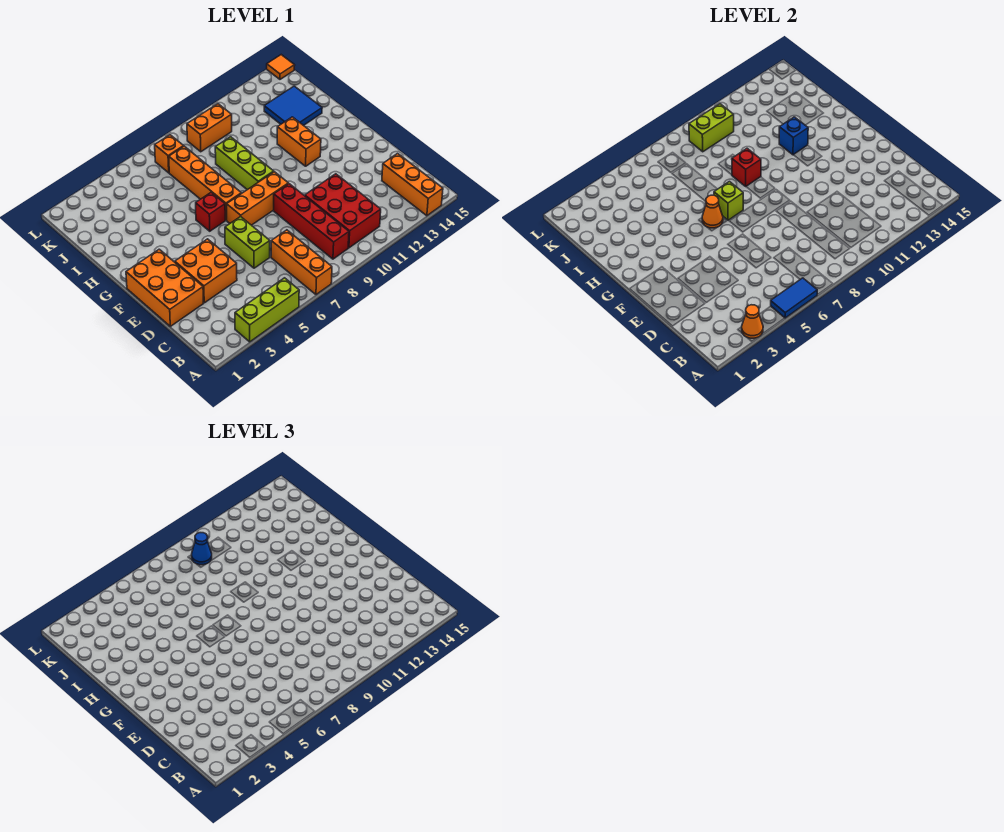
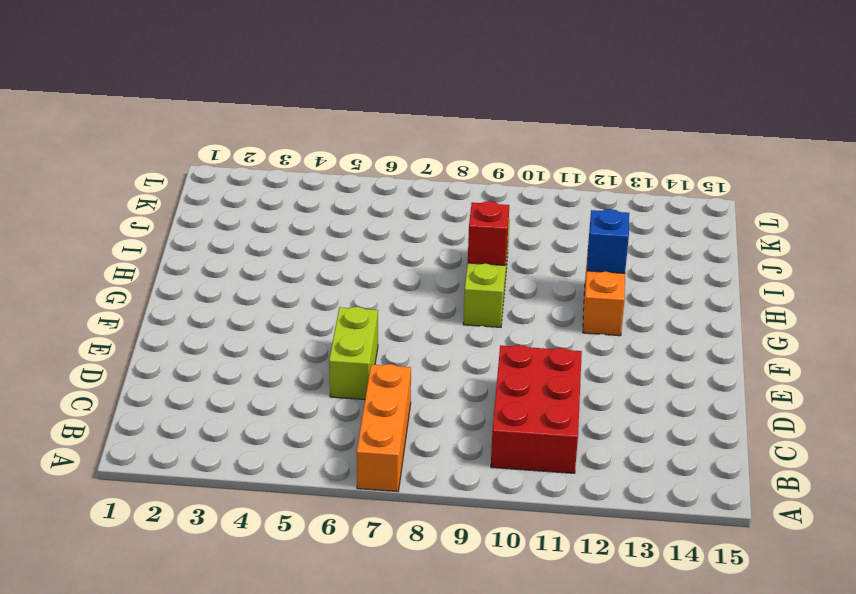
none -> lime brick A3:A5 level 1
none -> orange brick A14:C14 level 1
none -> red brick B9:E9 level 1

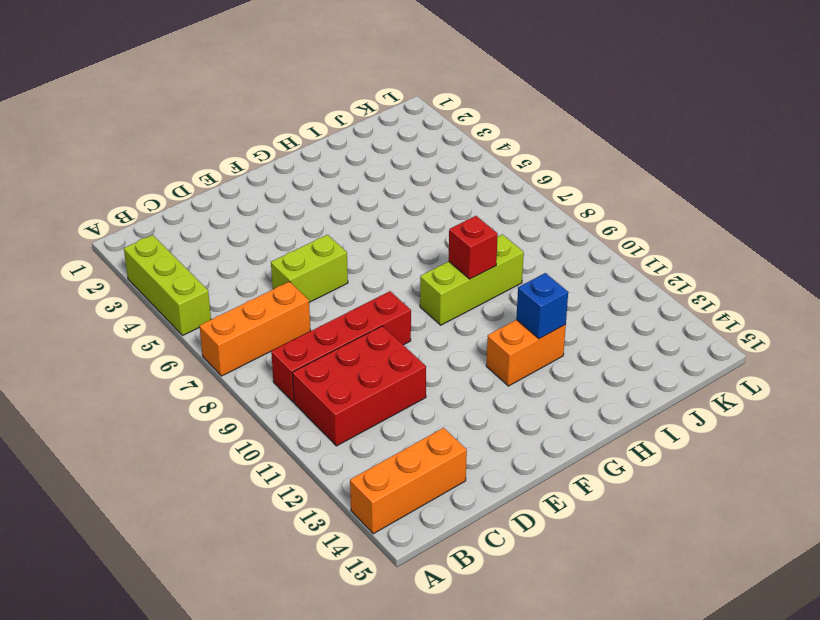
none -> orange brick D1:F2 level 1
none -> orange brick D3:E4 level 1
none -> orange brick F7:F9 level 1

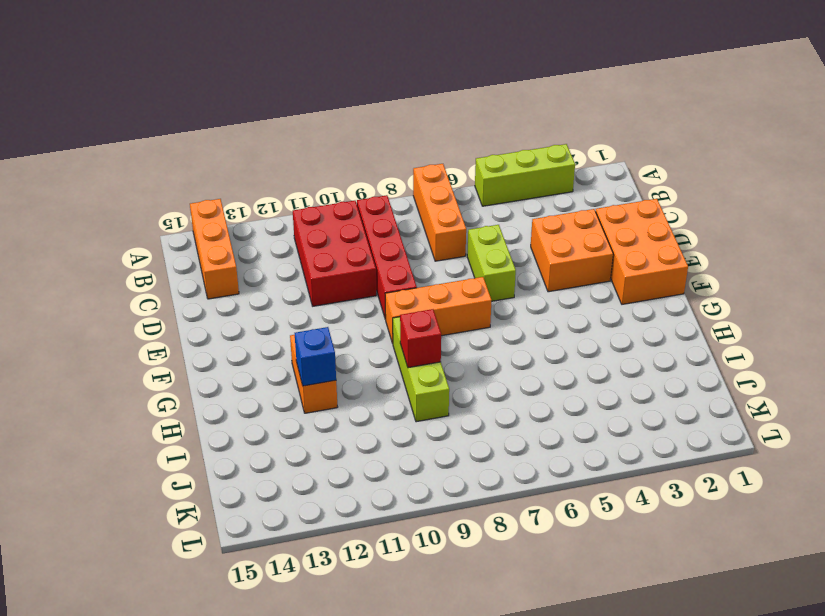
none -> red brick G6 level 1
none -> orange brick G7:J7 level 1
none -> blue tile I13:J14 level 1

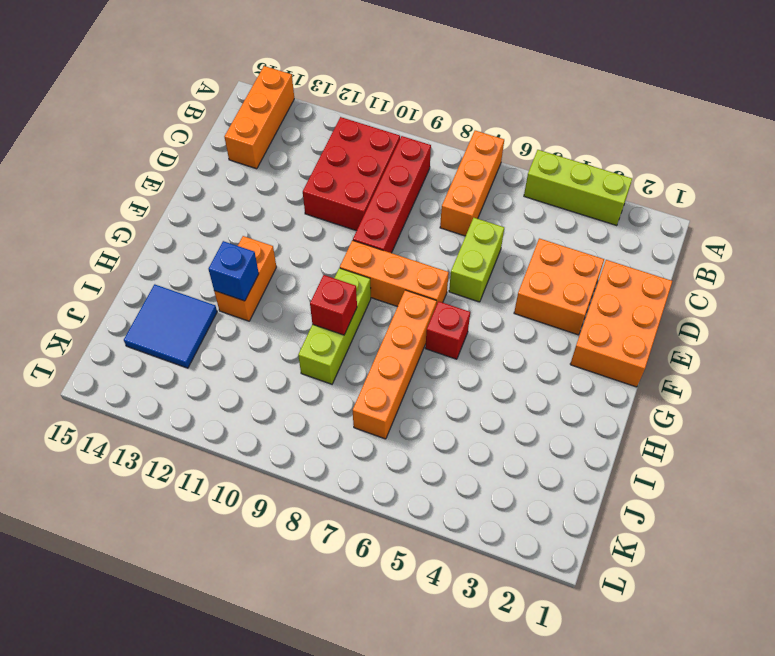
none -> orange brick K7 level 1
none -> orange brick K9:K10 level 1
none -> orange tile L15 level 1

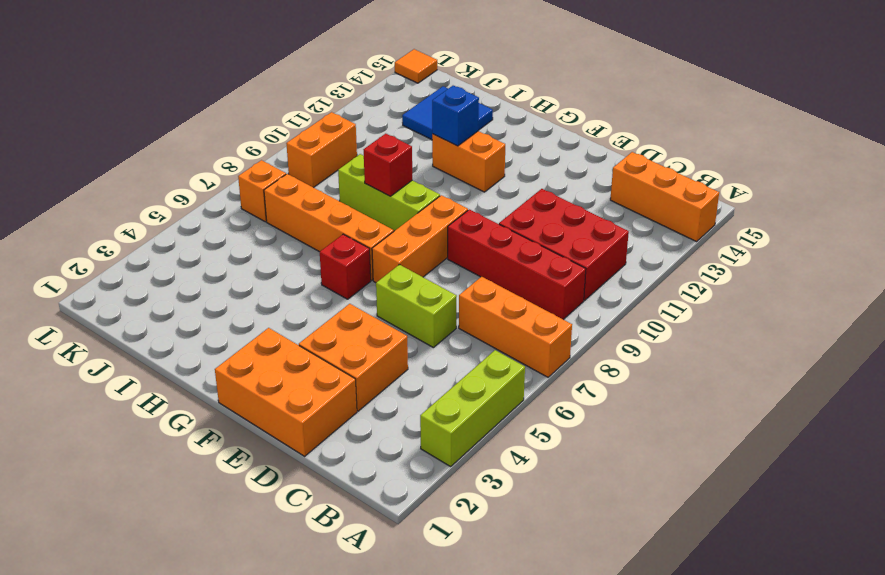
none -> orange cone A3 level 2
none -> blue tile A5:A6 level 2
none -> orange cone G6 level 2

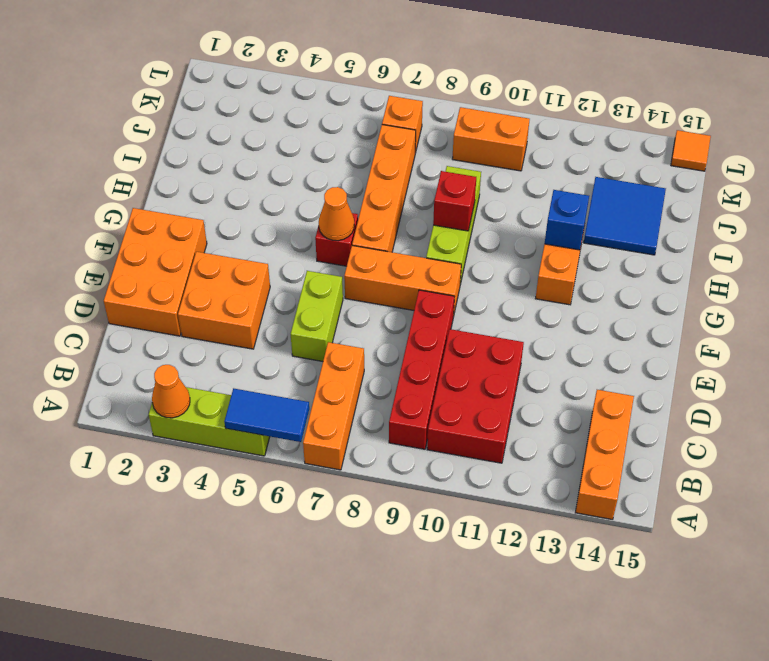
none -> lime brick G7 level 2
none -> lime brick K9:K10 level 2
none -> blue cone K9 level 3

